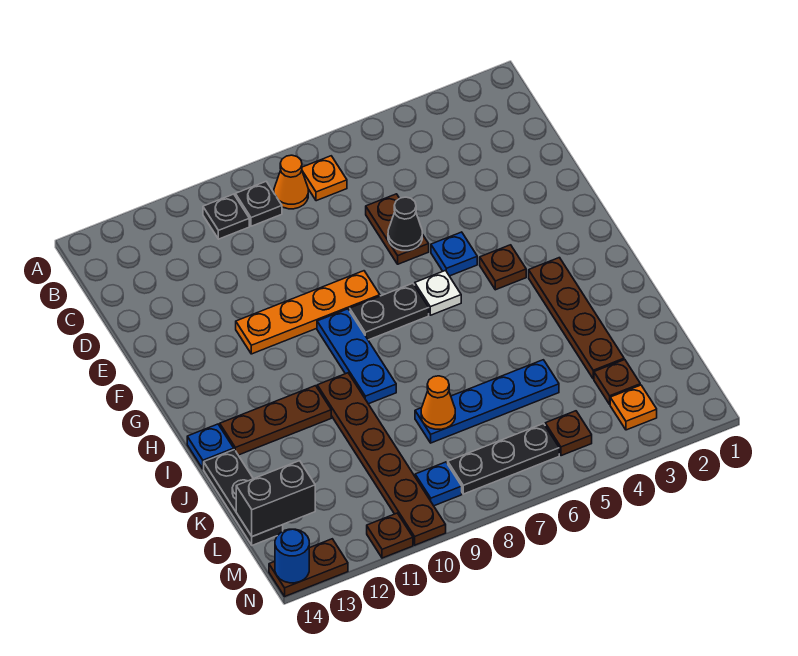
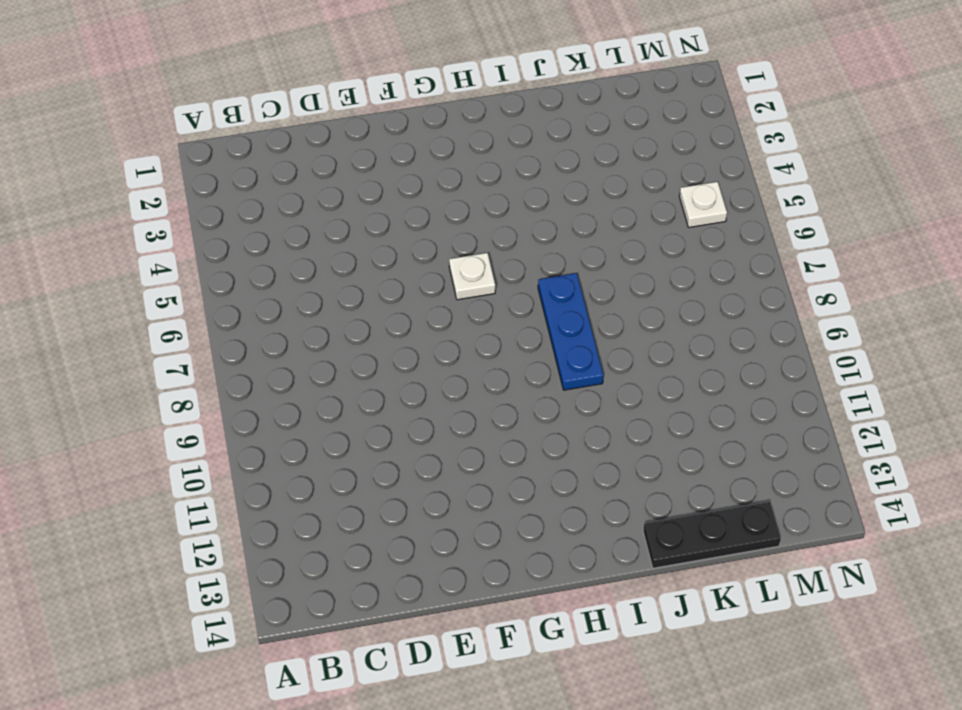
blue plate I7:I9 level 1 -> blue plate G9:I9 level 1
white plate M5 level 1 -> brown plate M5 level 1
none -> orange plate B7 level 1
none -> orange cone B8 level 1
none -> black plate B9 level 1

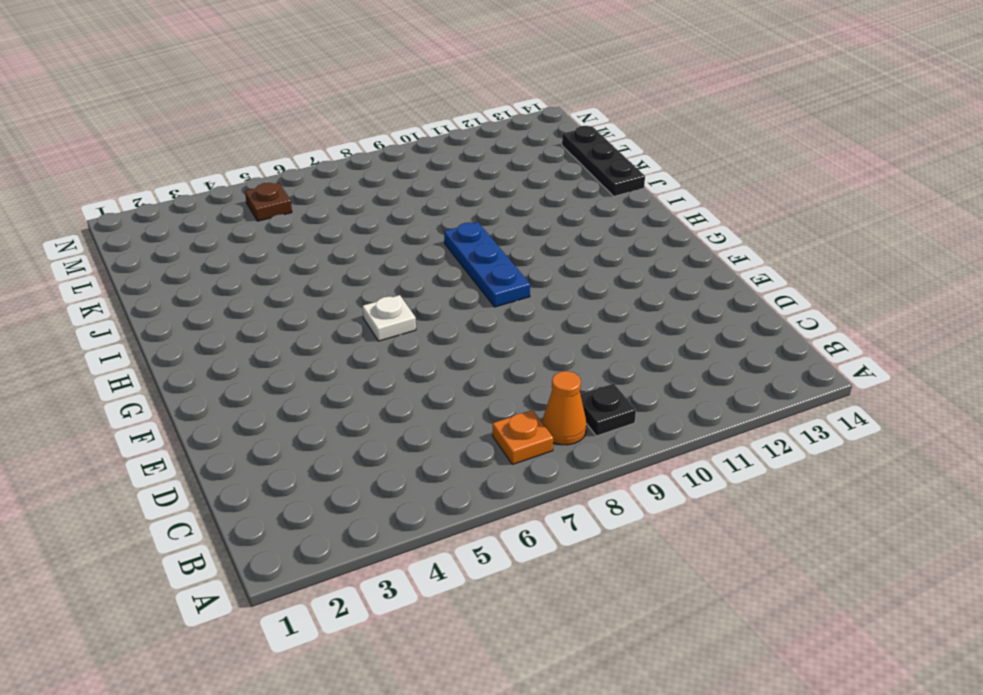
none -> black plate B10 level 1
none -> brown plate D6:E6 level 1
none -> blue plate F5 level 1

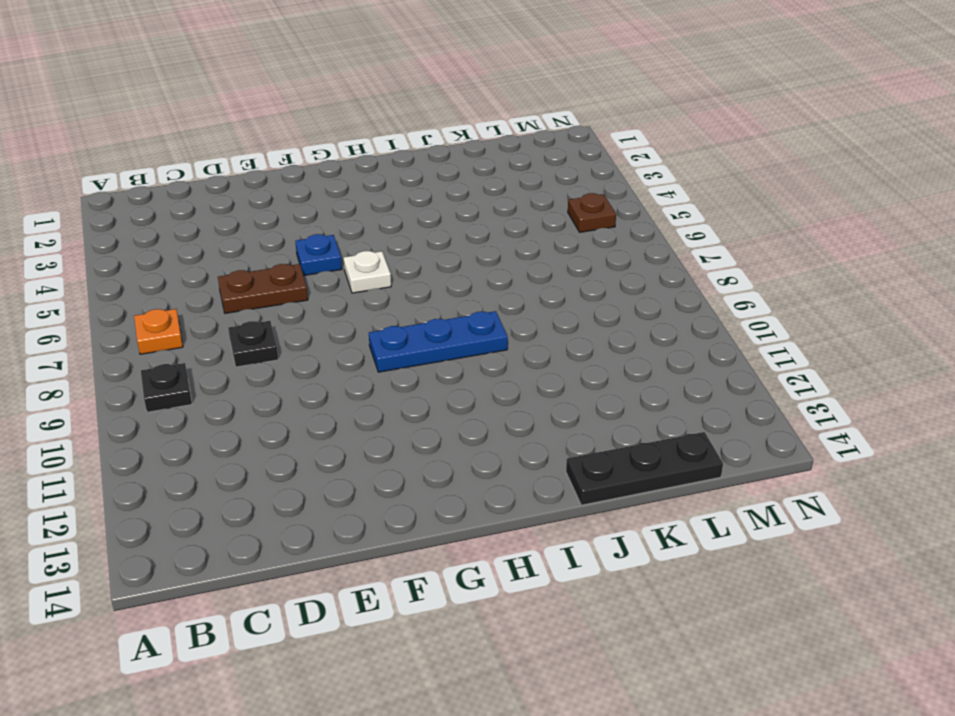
black plate D8 level 1 -> black plate B10 level 1
none -> orange cone B8 level 1
none -> orange plate F8:F11 level 1
none -> brown plate G4 level 1

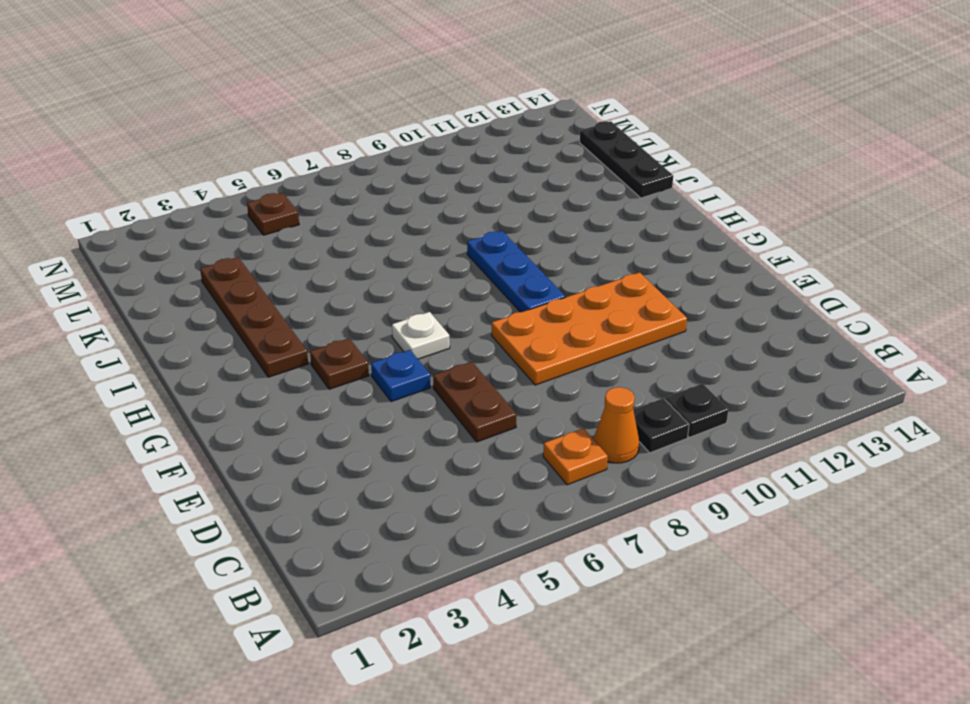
orange plate E8:F11 level 1 -> orange plate F8:F11 level 1
none -> black plate G7:G8 level 1
none -> brown plate I10:N10 level 1
none -> brown plate I11:I13 level 1

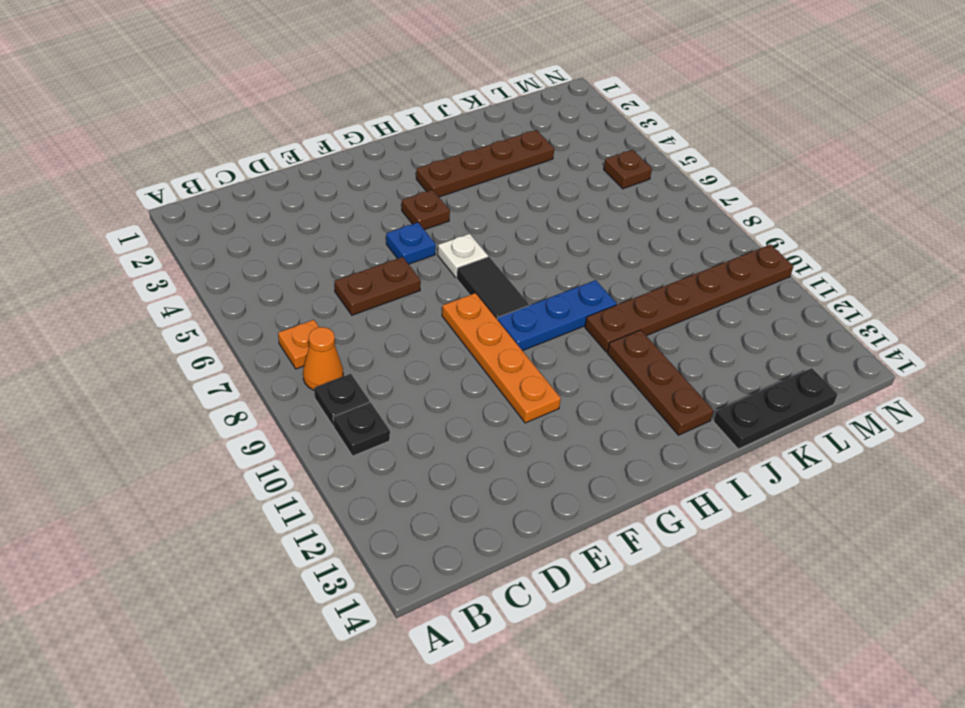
black tile G7:G8 level 1 -> black plate G7:G8 level 1
none -> blue plate I14 level 1
none -> blue plate K5:K8 level 1
none -> brown plate L3 level 1

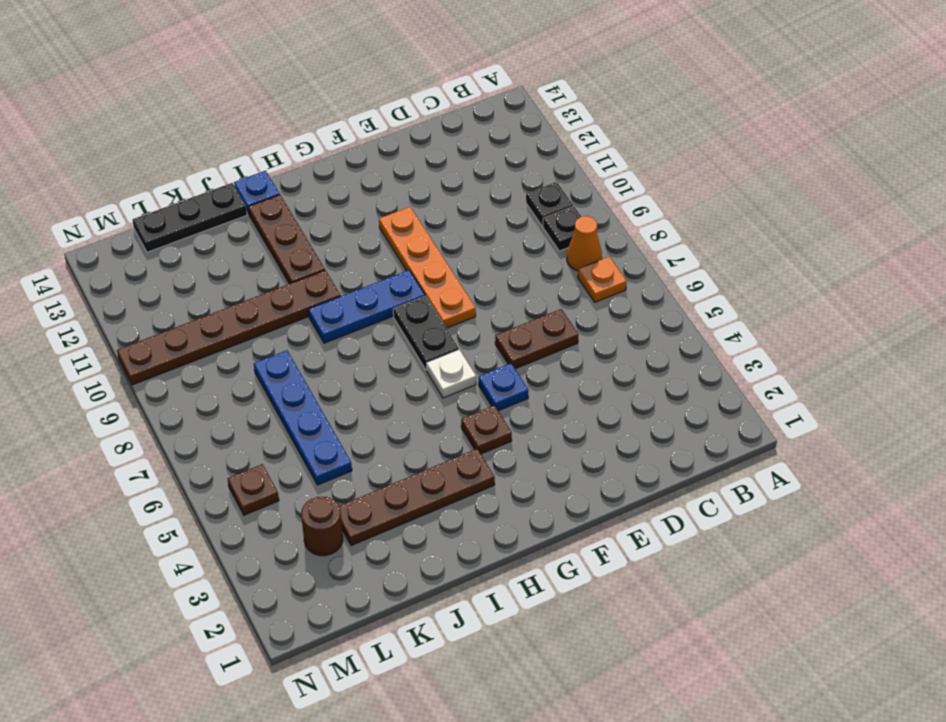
brown round brick L3 level 1 -> brown plate L3 level 1
none -> orange plate M3 level 1
none -> black plate M6:M8 level 1
none -> blue plate M9 level 1

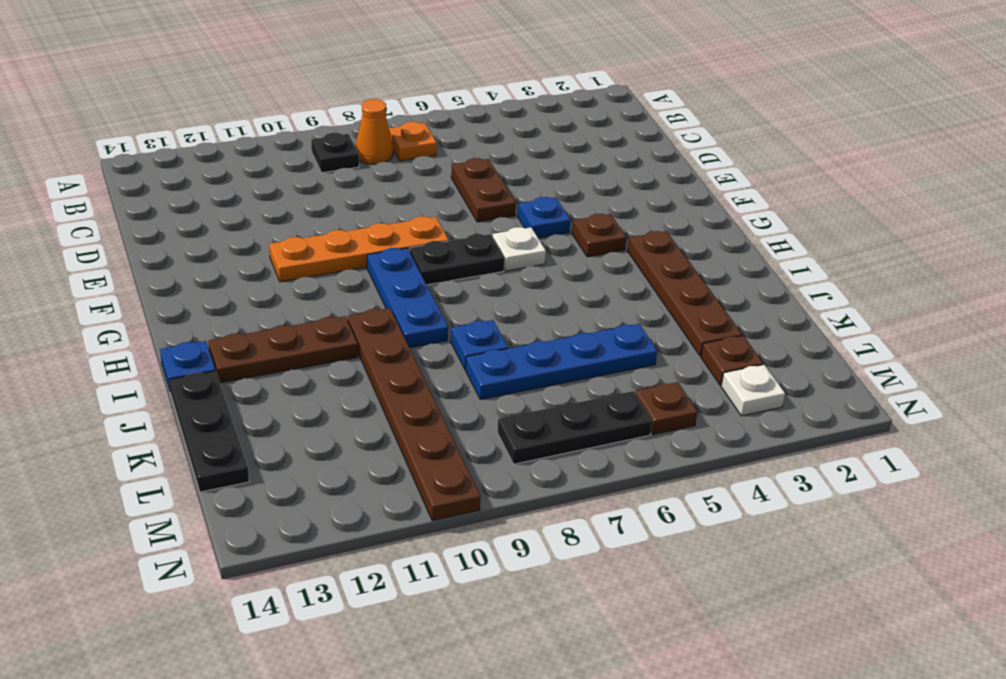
blue plate J8 level 1 -> blue plate M9 level 1
white plate M3 level 1 -> orange plate M3 level 1
none -> black plate B10 level 1
none -> brown plate N11 level 1
none -> brown plate N13:N14 level 1

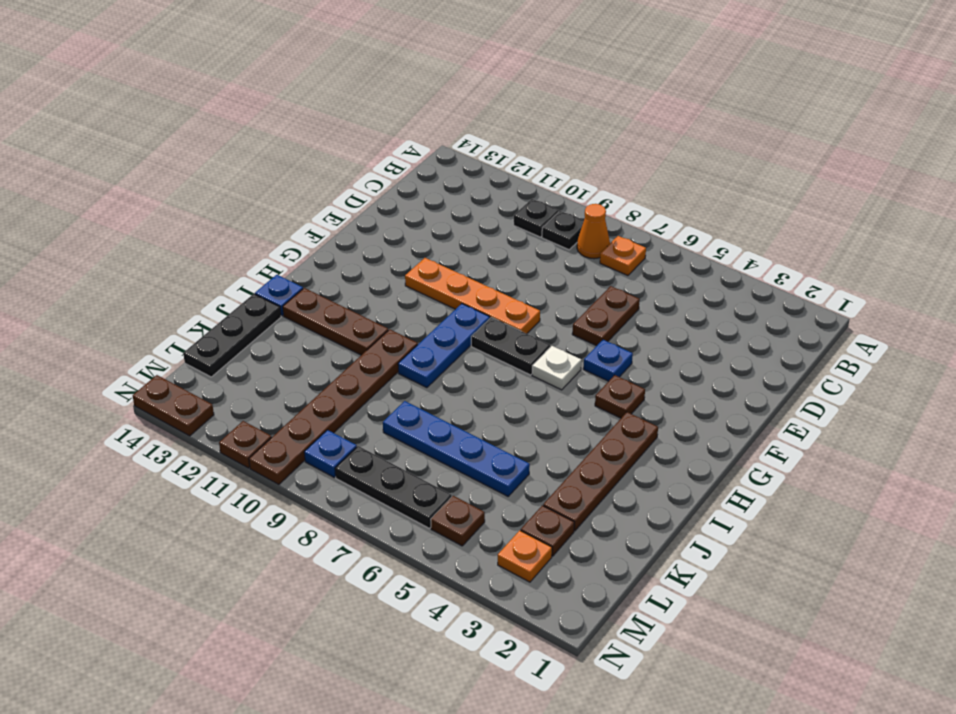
none -> black cone E6 level 2
none -> orange cone K8 level 2
none -> black brick L13:L14 level 2

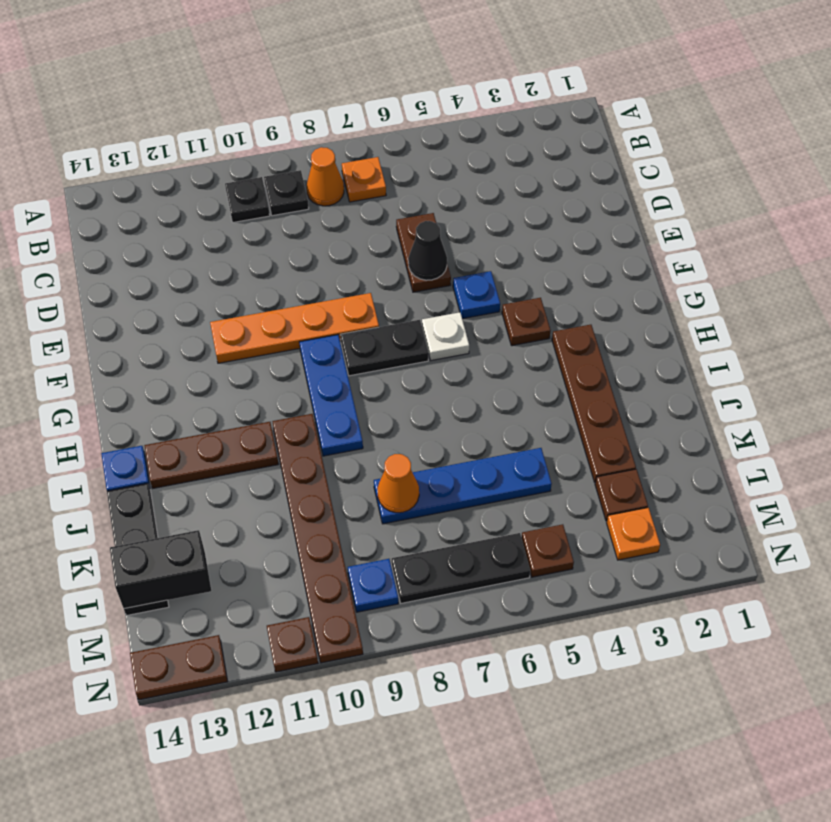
none -> blue round brick N14 level 2

